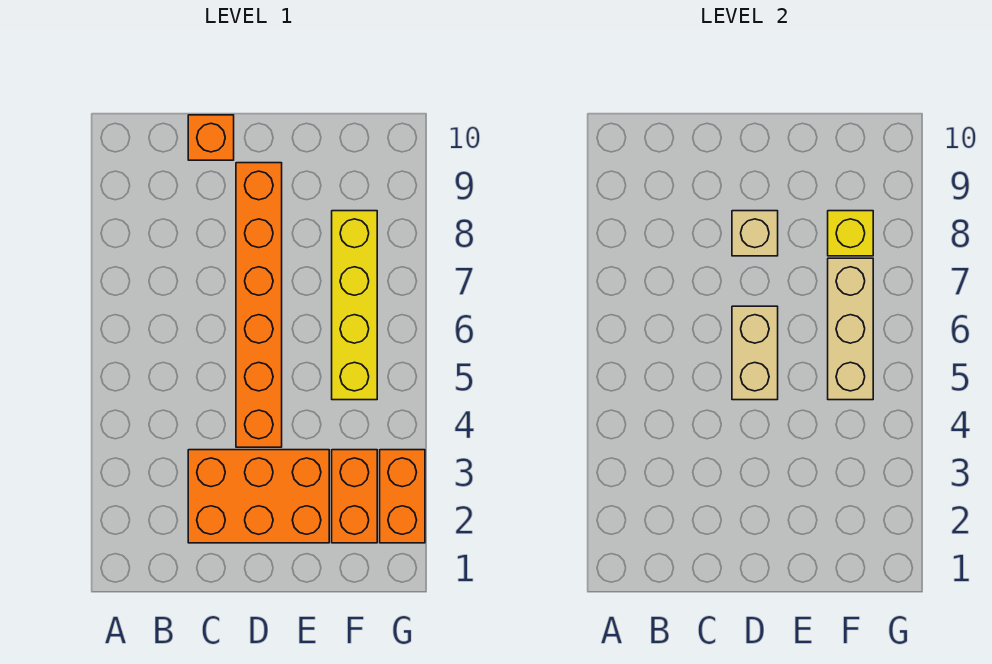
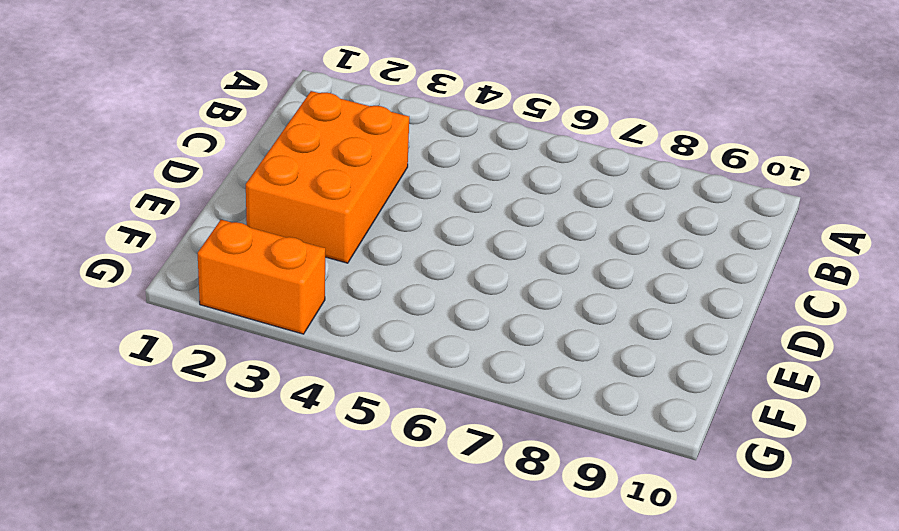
none -> orange brick C10 level 1
none -> orange brick D4:D9 level 1

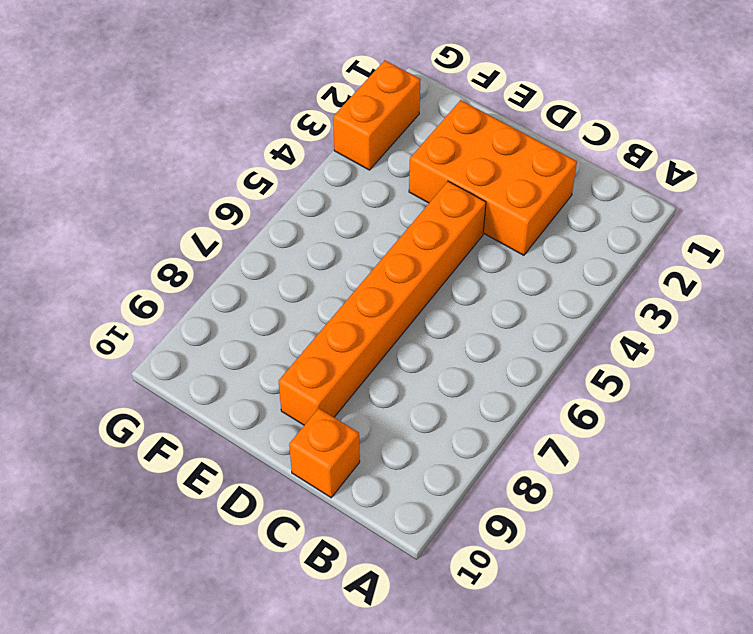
none -> orange brick F2:F3 level 1
none -> yellow brick F5:F8 level 1

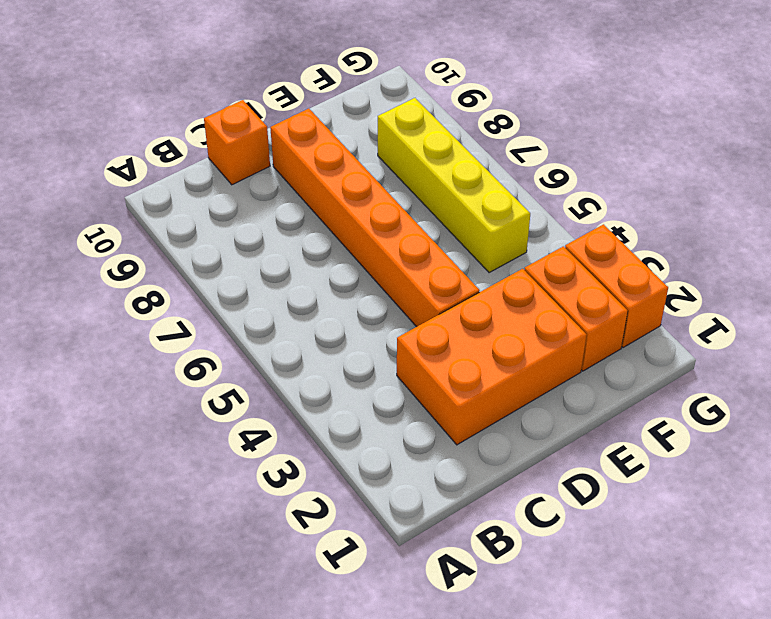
none -> tan brick D5:D6 level 2
none -> tan brick D8 level 2

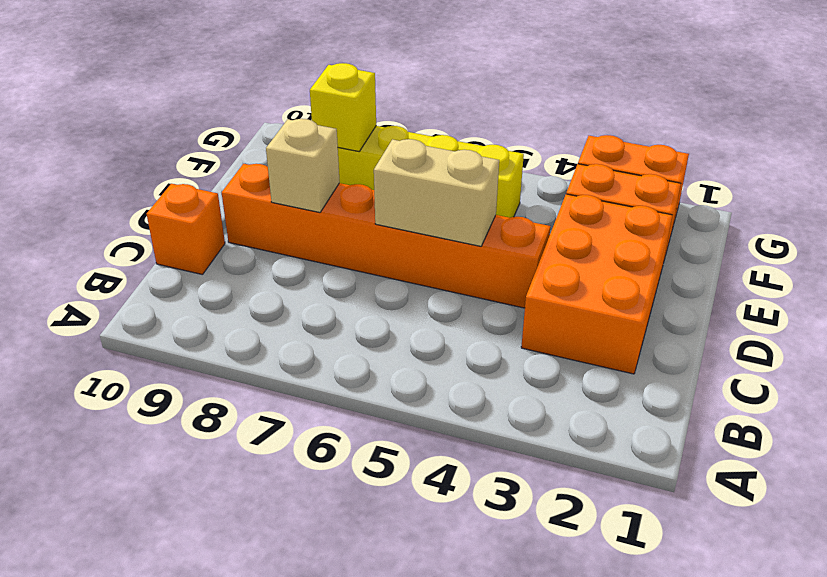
none -> tan brick F5:F7 level 2

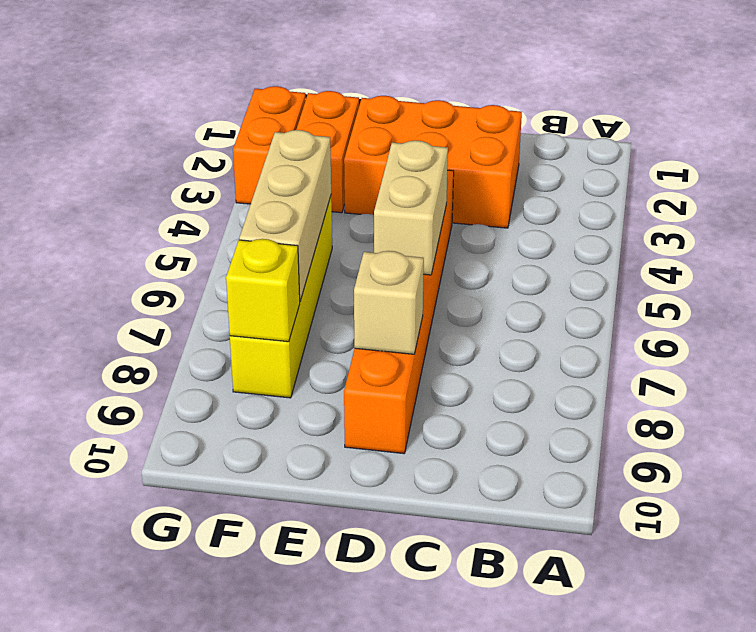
none -> orange brick C10 level 1

